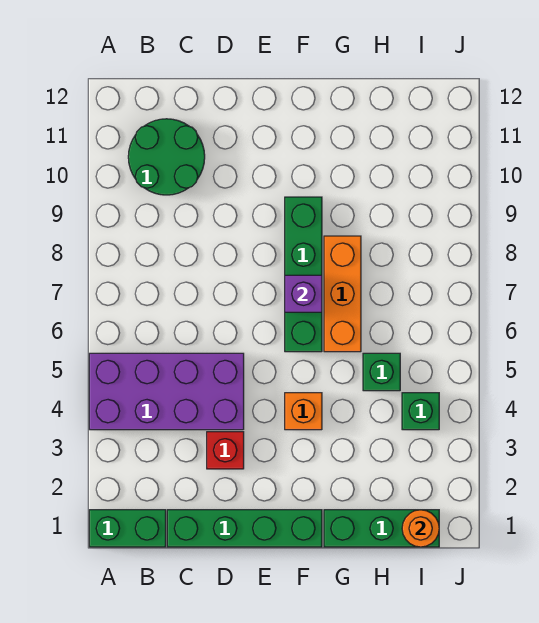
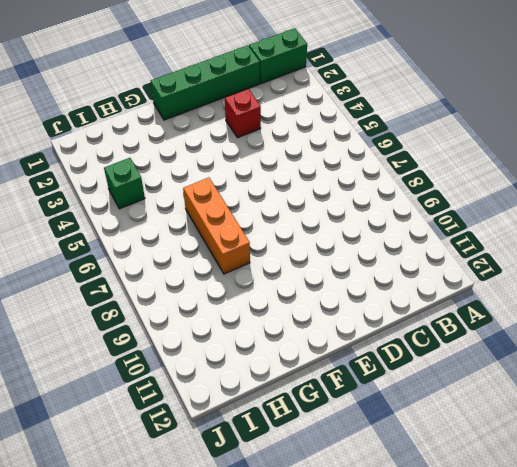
none -> purple brick A4:D5 level 1
none -> green round brick B10:C11 level 1
none -> orange brick F4 level 1

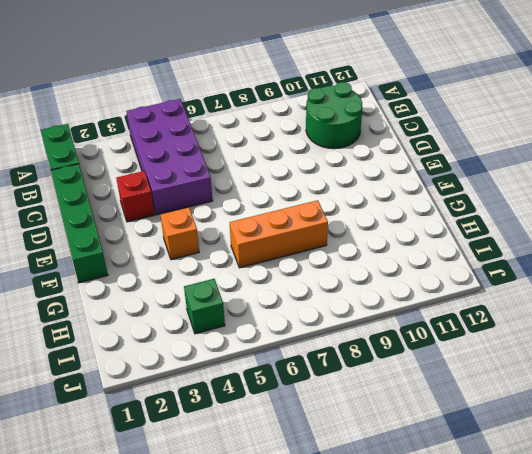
none -> green brick F6:F9 level 1
none -> green brick G1:I1 level 1
none -> green brick H5 level 1

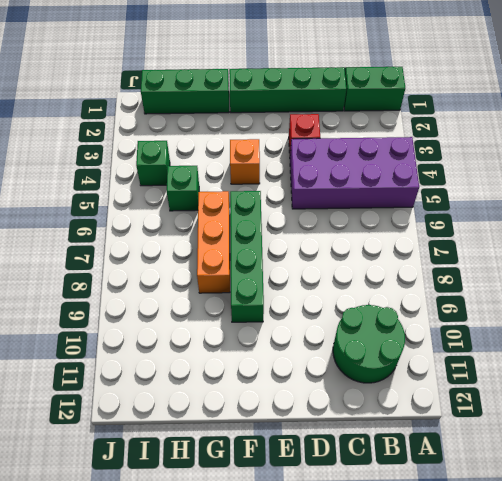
none -> purple brick F7 level 2
none -> orange round brick I1 level 2

